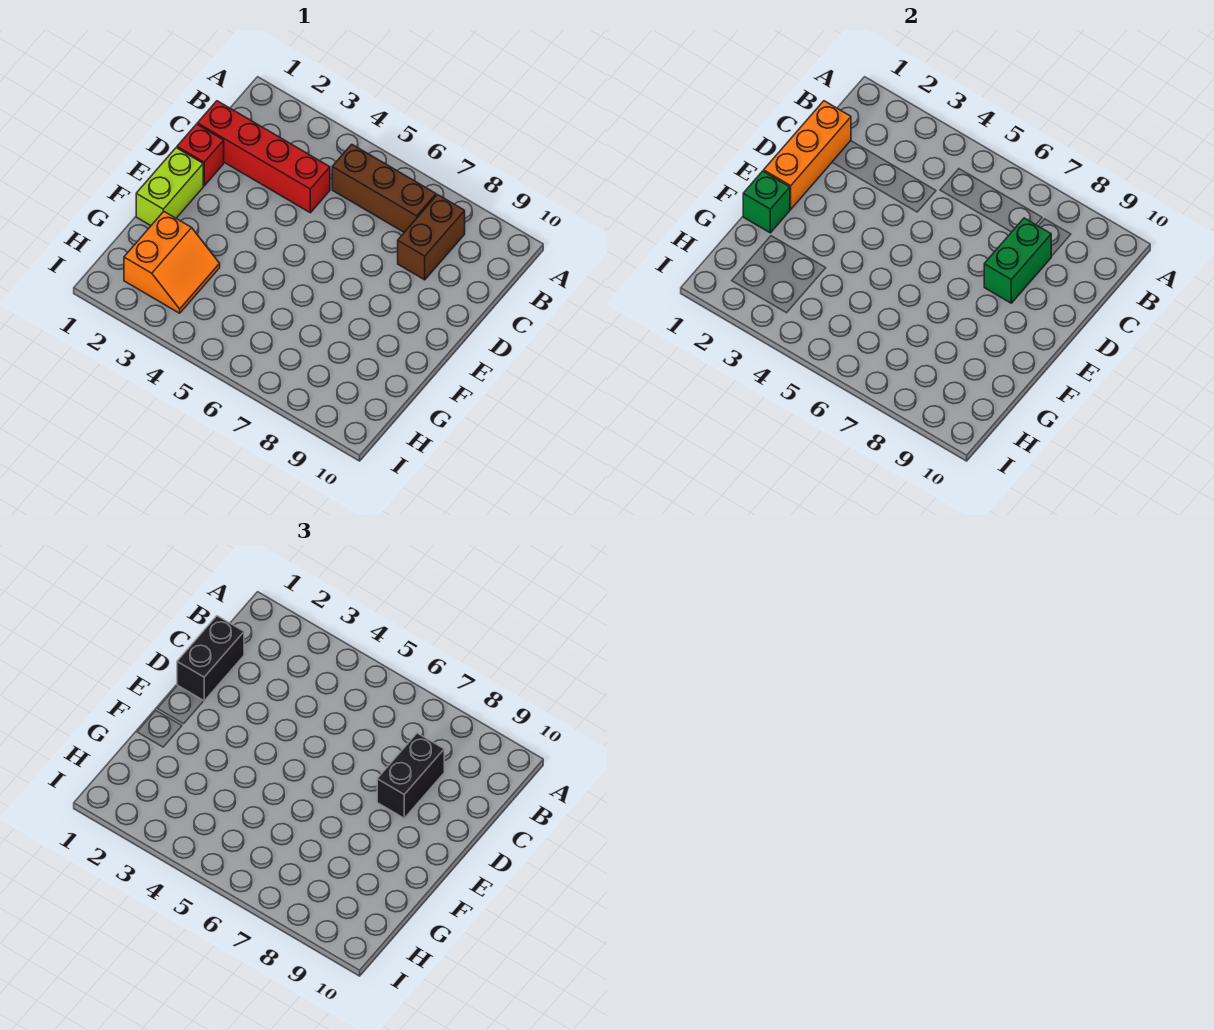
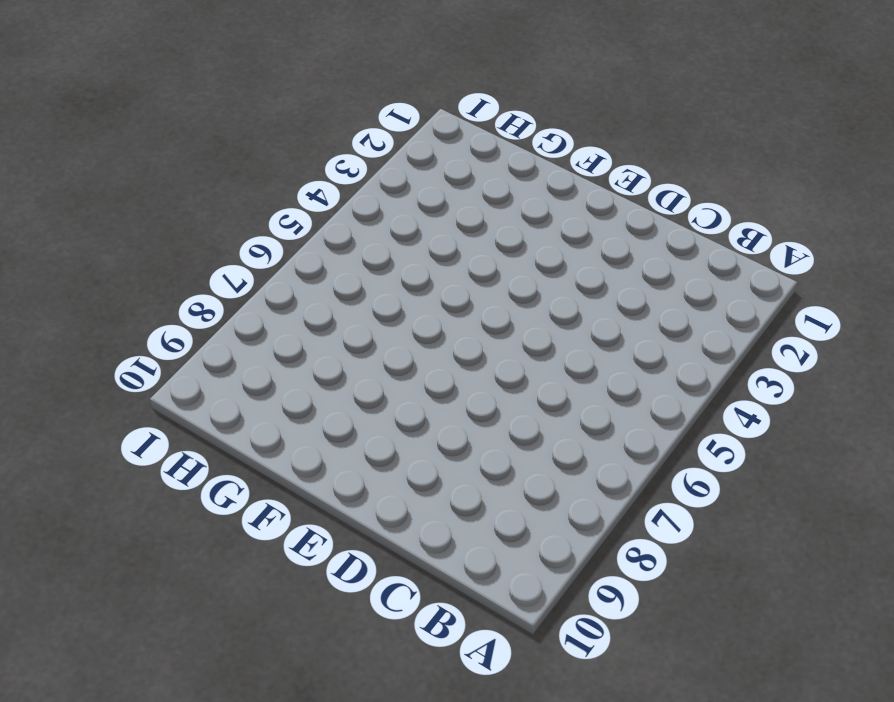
none -> brown brick B5:B7 level 1
none -> brown brick B8:C8 level 1

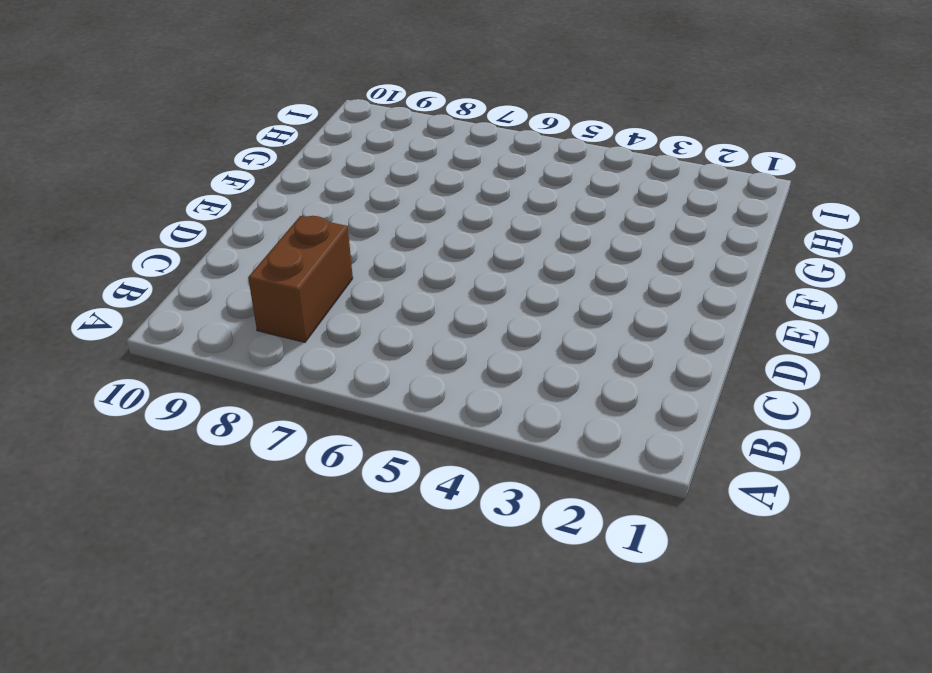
none -> brown brick B5:B7 level 1
none -> red brick C1:C4 level 1

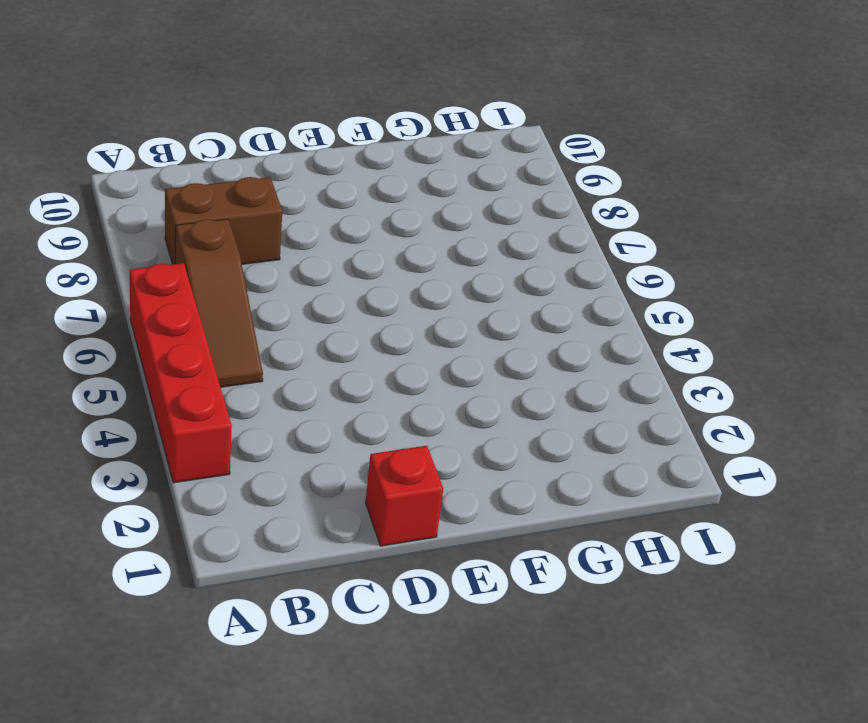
red brick A3:A6 level 1 -> red brick C1:C4 level 1
brown slope B5:B7 level 1 top 7 -> brown brick B5:B7 level 1
none -> lime brick E1:F1 level 1
none -> orange slope G2:H3 level 1 top 2

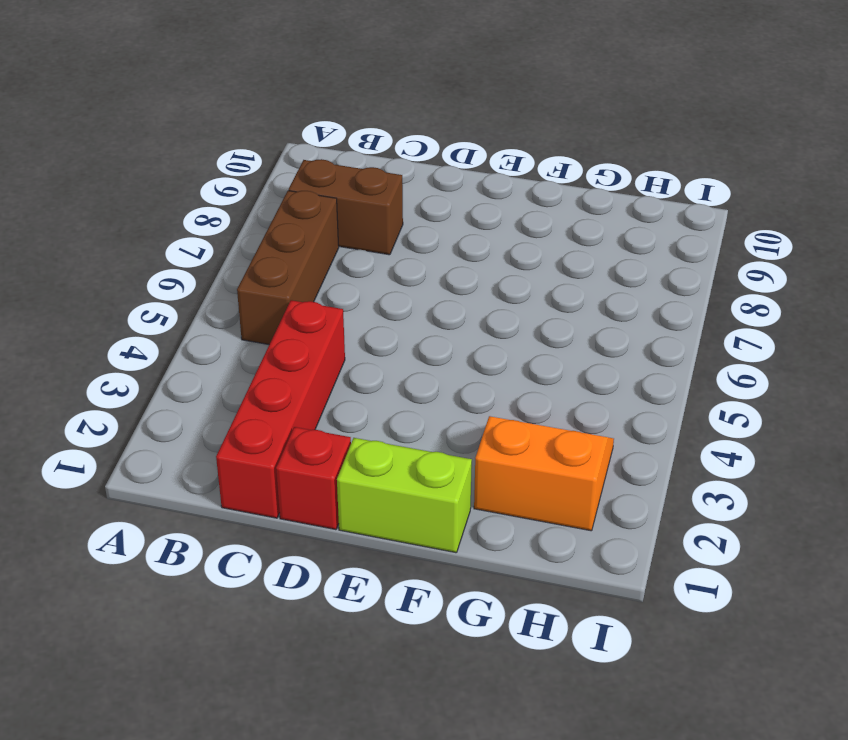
none -> orange brick C1:E1 level 2
none -> green brick C8:D8 level 2

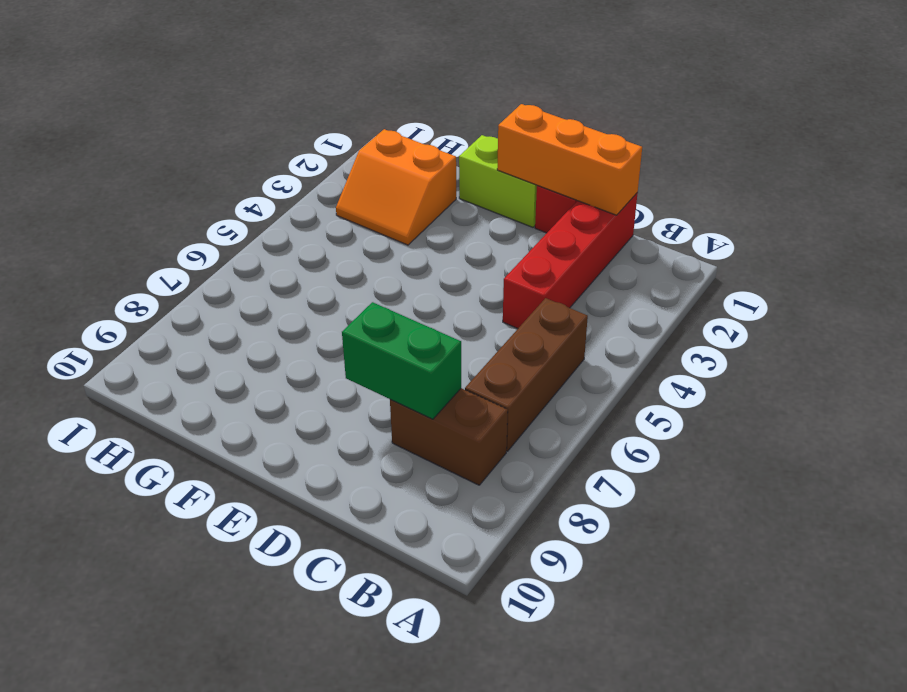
none -> green brick F1 level 2
none -> black brick C1:D1 level 3

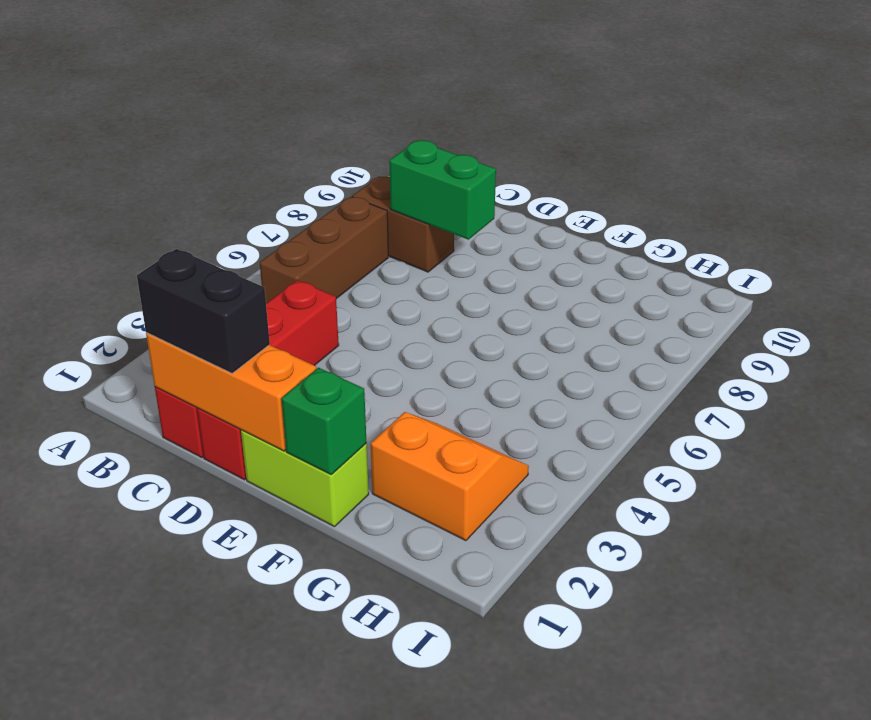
none -> black brick C8:D8 level 3

